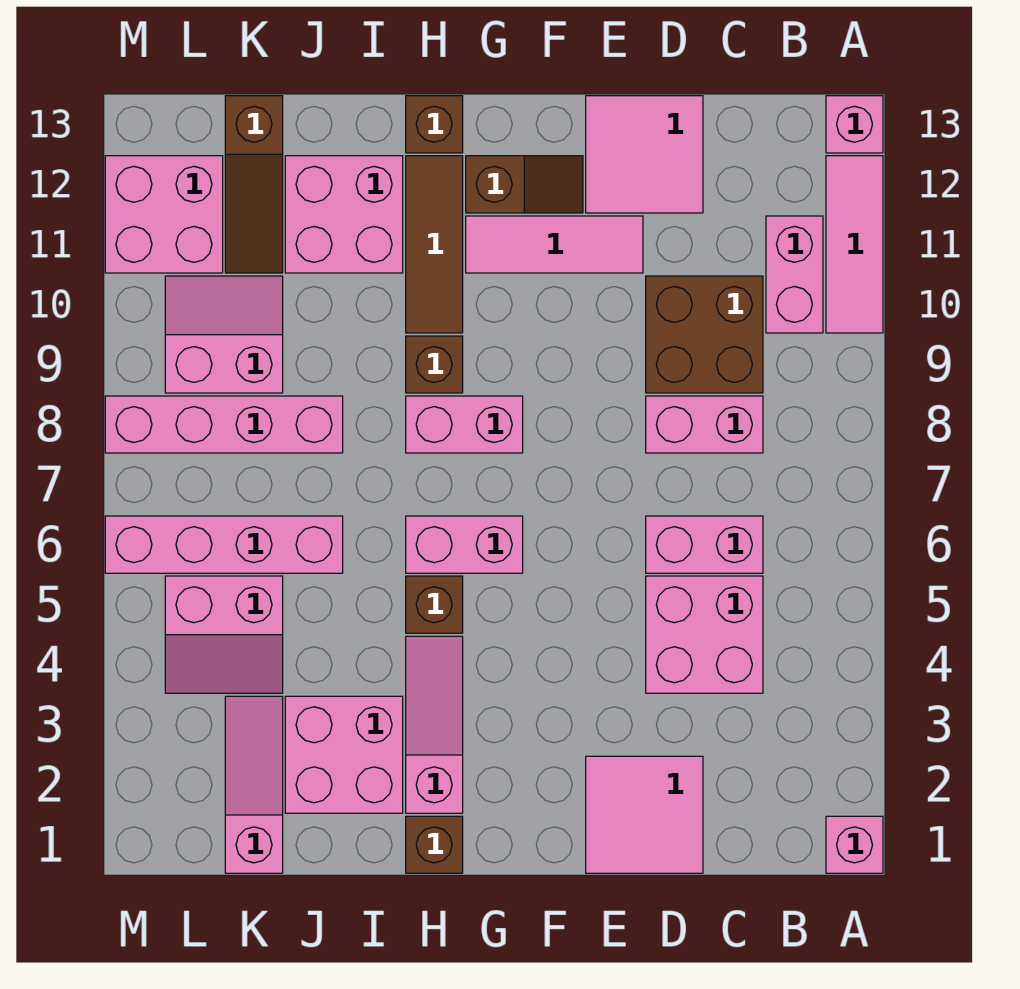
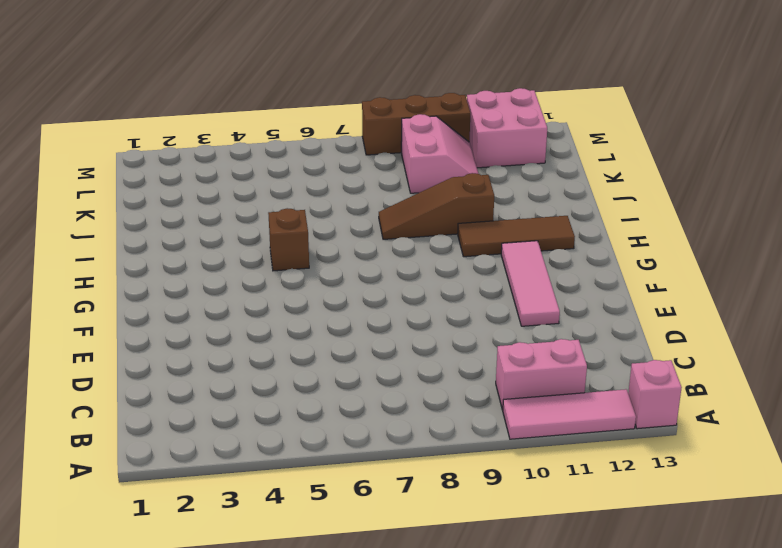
brown slope I8:I10 level 1 top 10 -> brown slope K11:K13 level 1 top 13
brown brick M8:M10 level 1 -> pink brick J8:M8 level 1
none -> pink brick A1 level 1
none -> pink brick C4:D5 level 1
none -> pink brick C6:D6 level 1

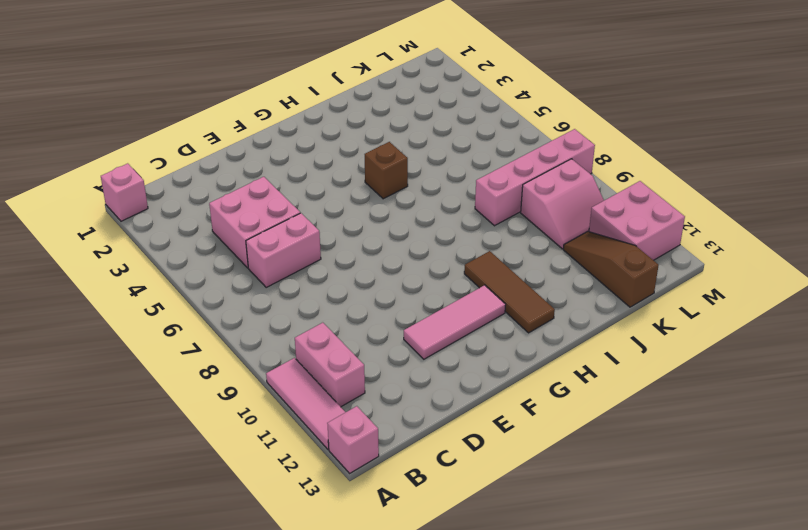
none -> pink brick C8:D8 level 1
none -> brown brick C9:D10 level 1
none -> pink tile D1:E2 level 1

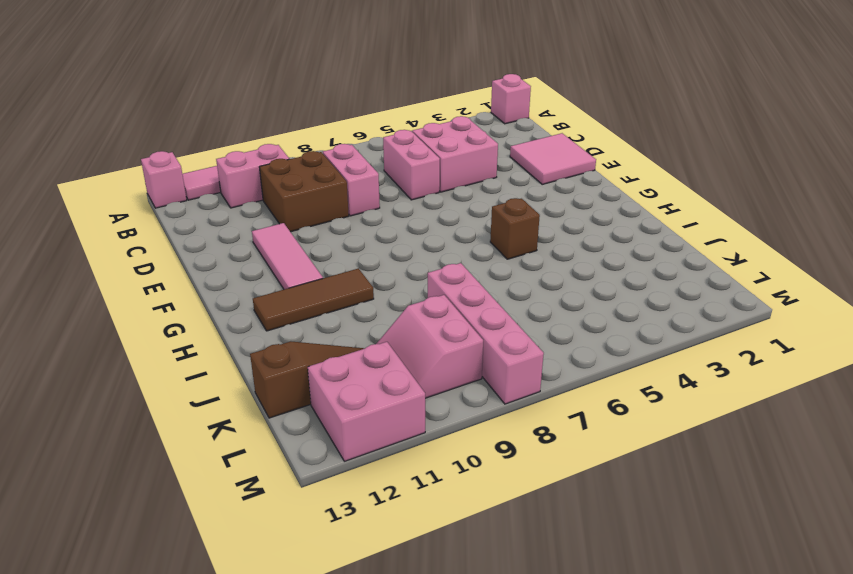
none -> pink tile D12:E13 level 1
none -> brown slope F12:G12 level 1 top G
none -> pink brick G6:H6 level 1

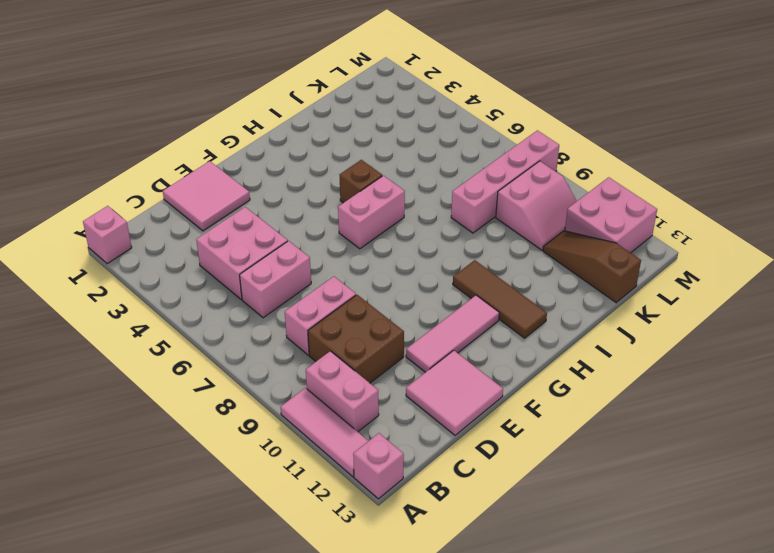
none -> brown slope F12:G12 level 1 top G
none -> pink brick G8:H8 level 1
none -> brown brick H1 level 1

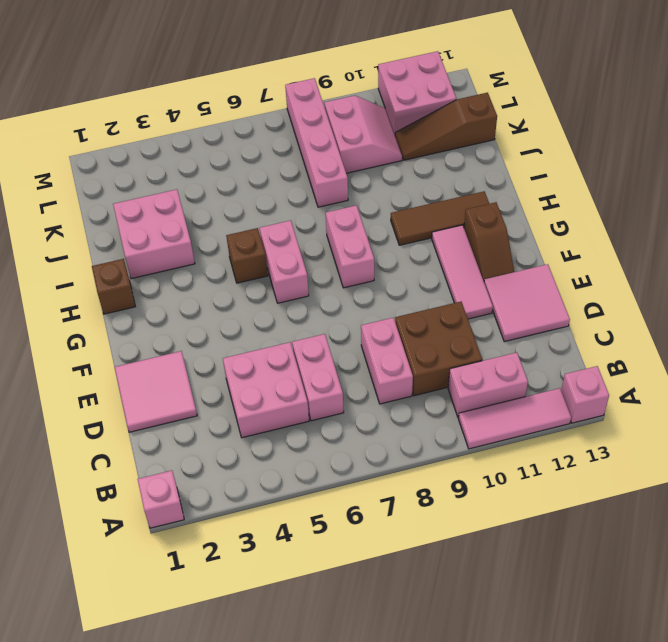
none -> pink slope H2:H4 level 1 top 2
none -> brown brick H9 level 1
none -> brown brick H13 level 1

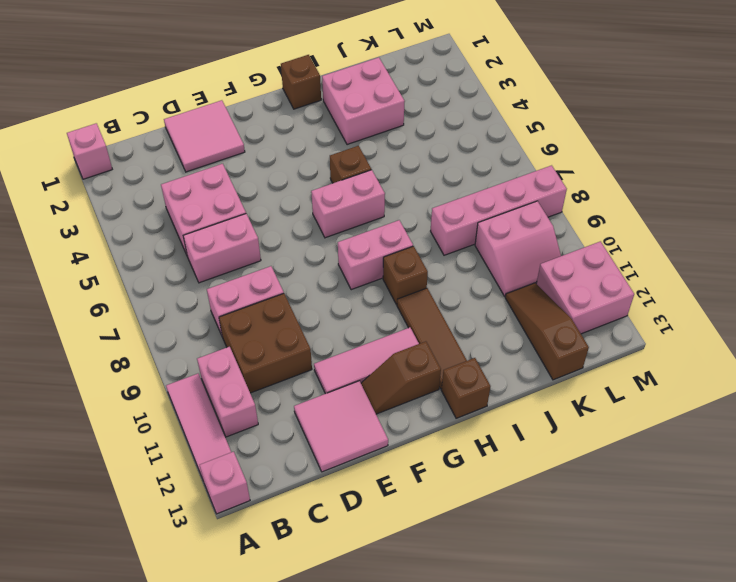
none -> pink slope H2:H4 level 1 top 2
none -> pink brick I11:J12 level 1
none -> pink brick J6:M6 level 1

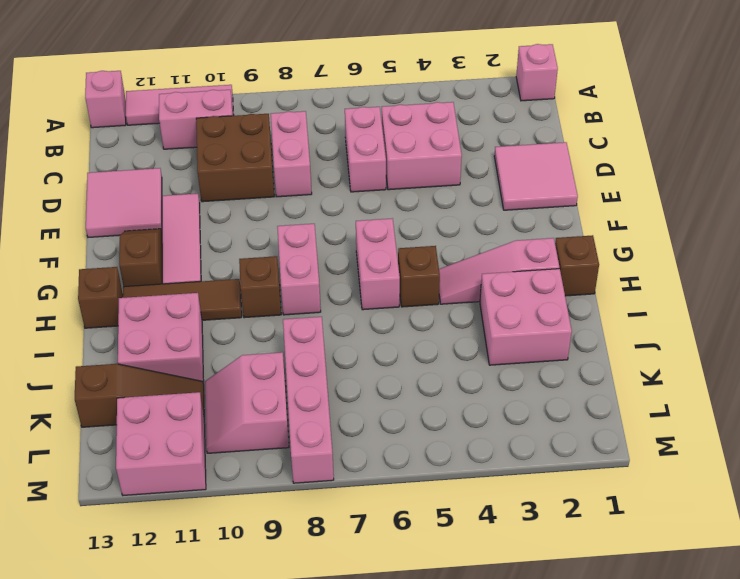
none -> pink brick J6:M6 level 1
none -> pink slope K1:K3 level 1 top 1
none -> pink slope K4:L5 level 1 top 5

